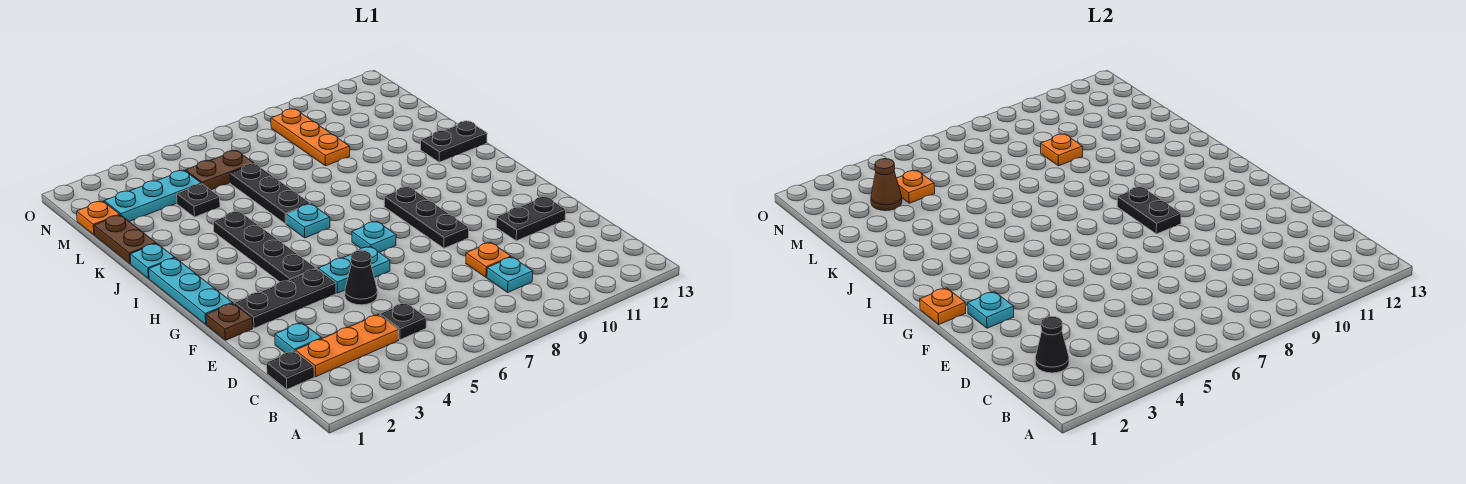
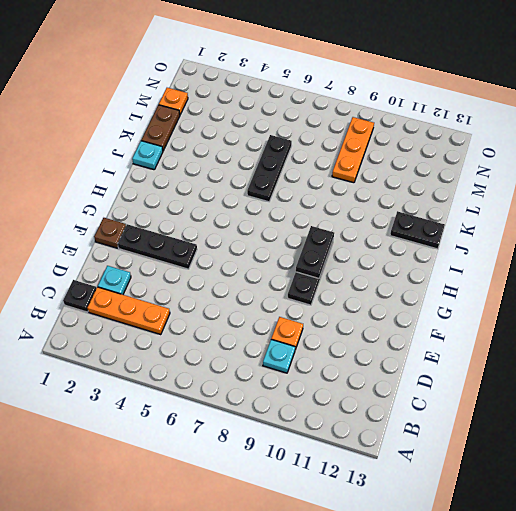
none -> black plate C5 level 1
none -> black cone E5 level 1
none -> black plate E11:E12 level 1
none -> cyan plate F5:F6 level 1

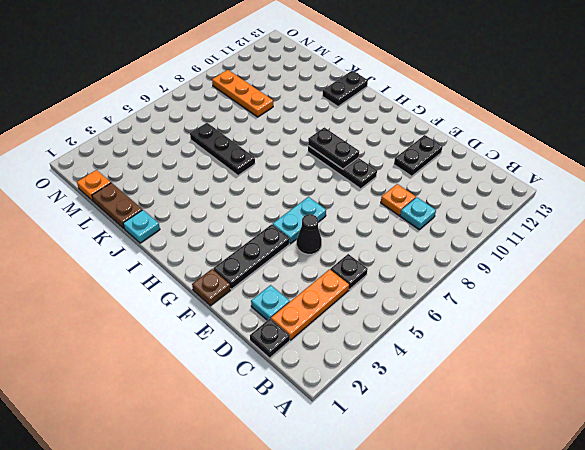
none -> cyan plate G1:I1 level 1
none -> black plate G4:J4 level 1
none -> cyan plate G7 level 1
none -> cyan plate I6 level 1

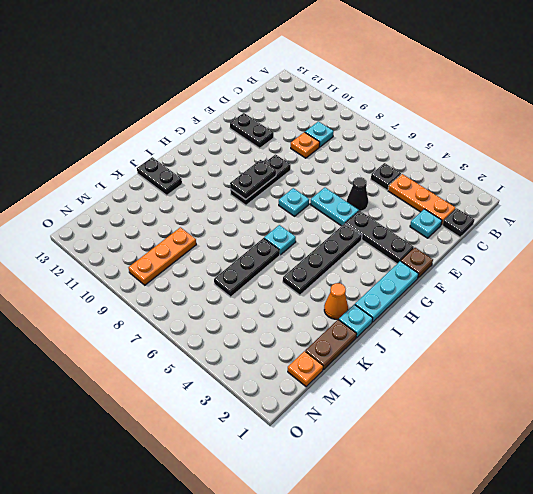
orange cone J2 level 1 -> none
none -> black plate L4 level 1
none -> cyan plate M2:M4 level 1
none -> brown plate M5:M6 level 1
none -> black cone C2 level 2

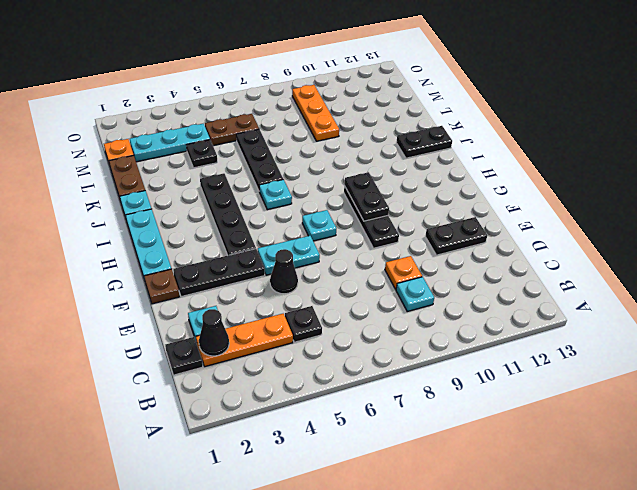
none -> cyan plate F2 level 2
none -> orange plate G1 level 2
none -> orange plate L9 level 2
none -> brown cone M3 level 2

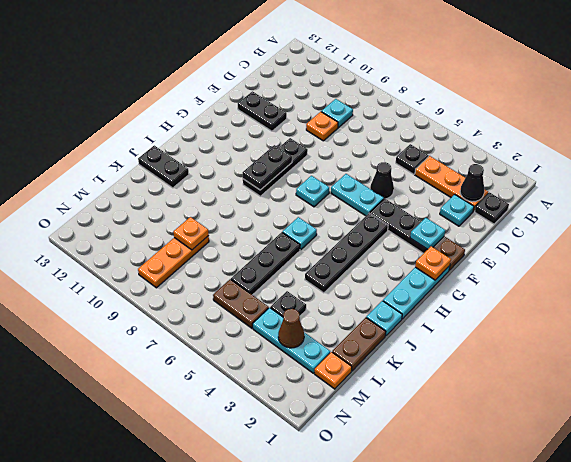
none -> orange plate M4 level 2

